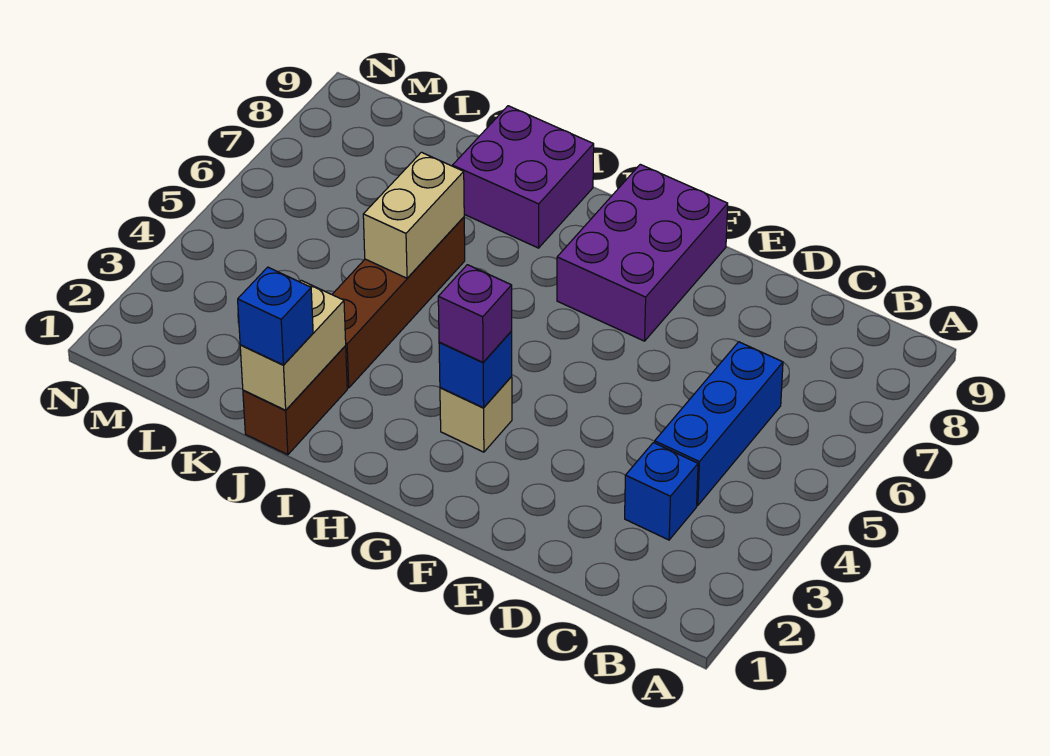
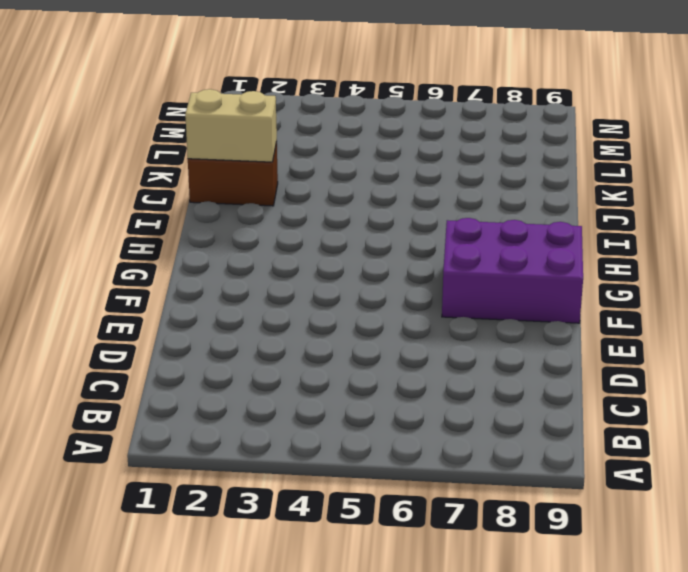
none -> blue brick C3 level 1
none -> blue brick C4:C6 level 1
none -> tan brick G3 level 1

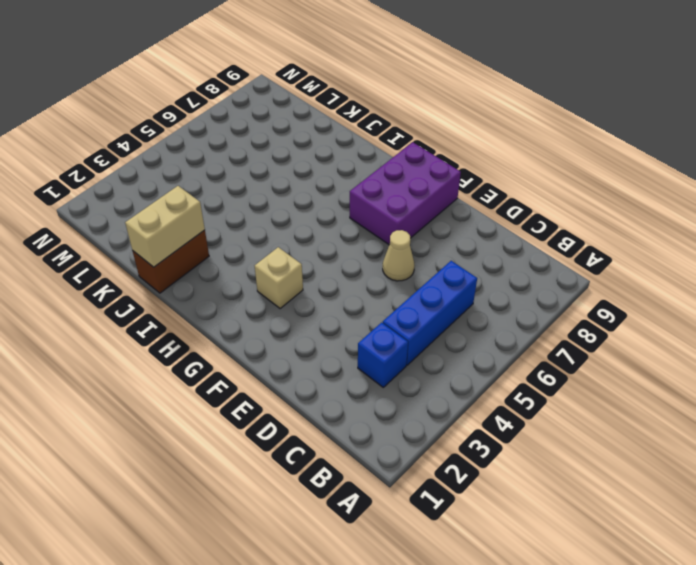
tan cone E6 level 1 -> none
none -> purple brick I8:J9 level 1
none -> brown brick J3:J6 level 1
none -> blue brick G3 level 2

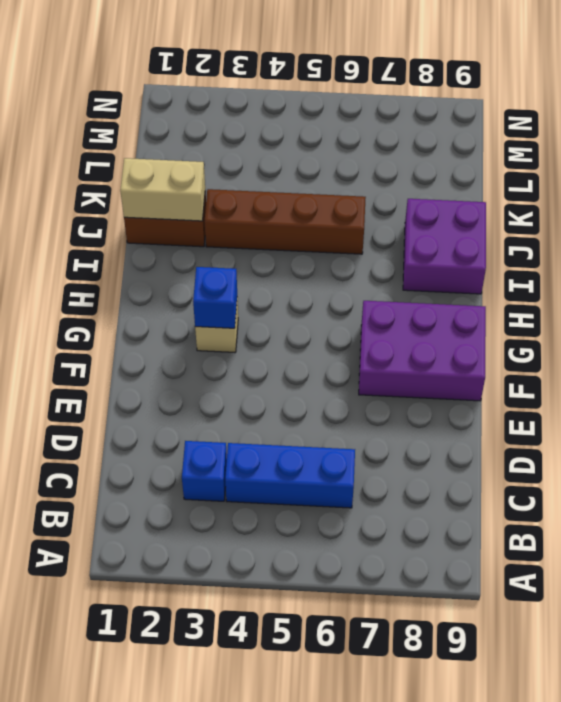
none -> tan brick J5:J6 level 2
none -> purple brick G3 level 3
none -> blue brick J1 level 3

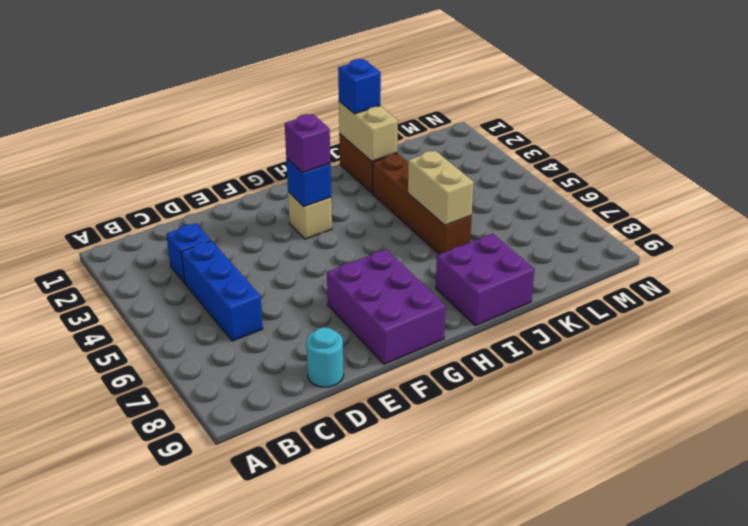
cyan round brick D9 level 1 -> none

